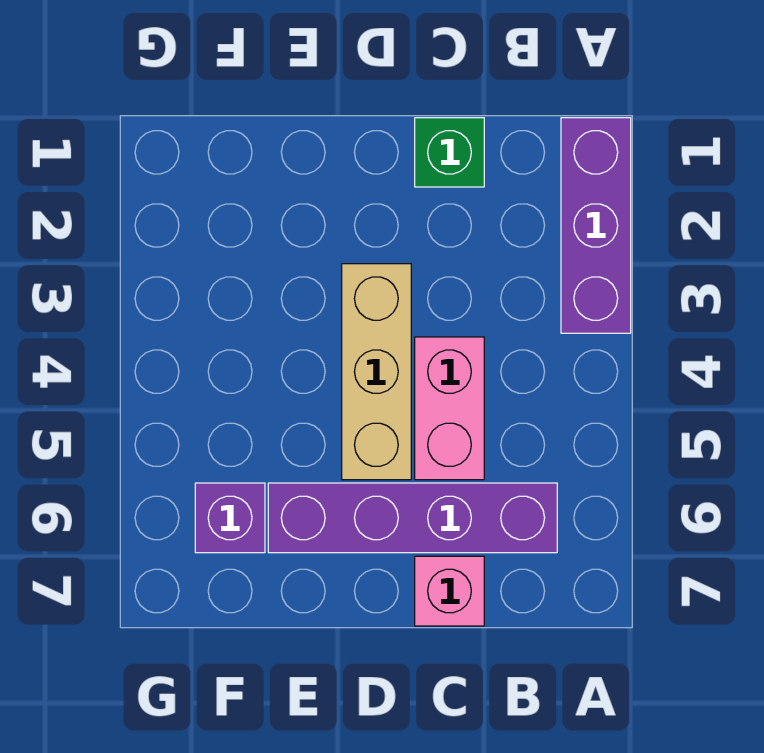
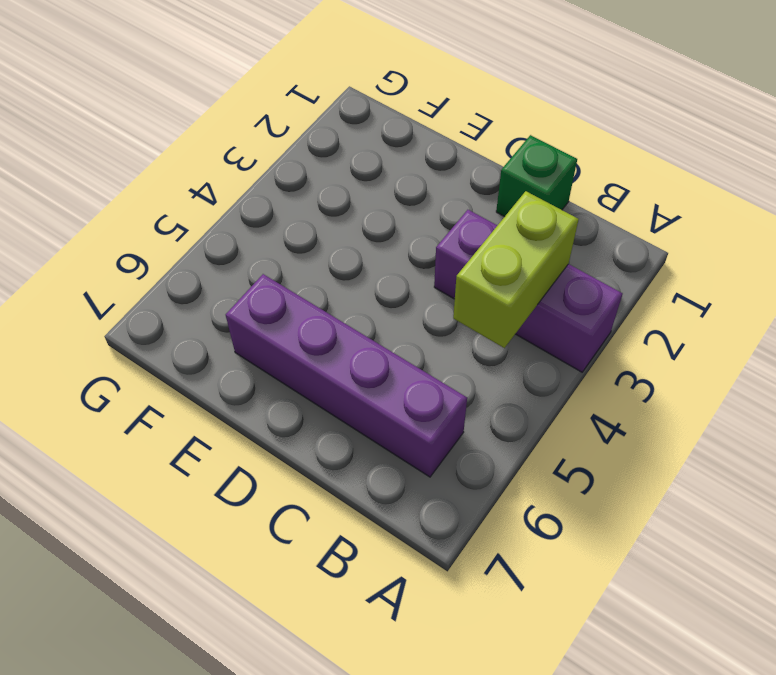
purple brick A3:C3 level 1 -> purple brick A1:A3 level 1
lime brick B3:B4 level 2 -> none
none -> pink brick C4:C5 level 1
none -> pink brick C7 level 1

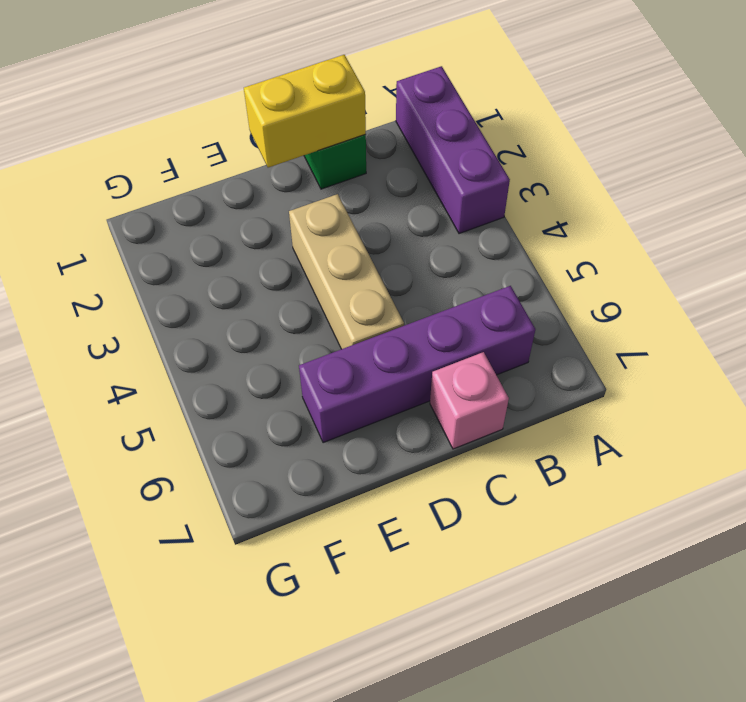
yellow brick C1:D1 level 2 -> none
none -> pink brick C4:C5 level 1
none -> purple brick F6 level 1

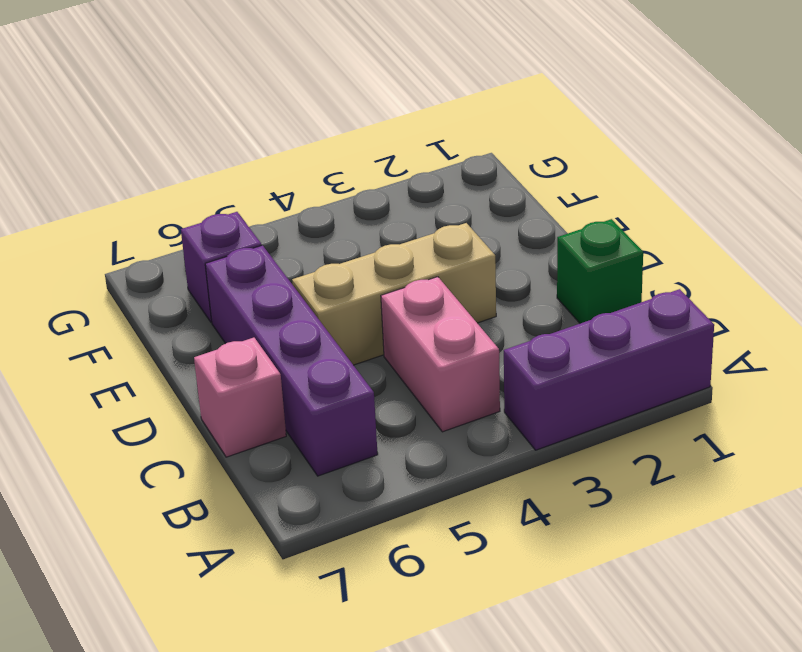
pink brick B4:C4 level 1 -> pink brick C4:C5 level 1

